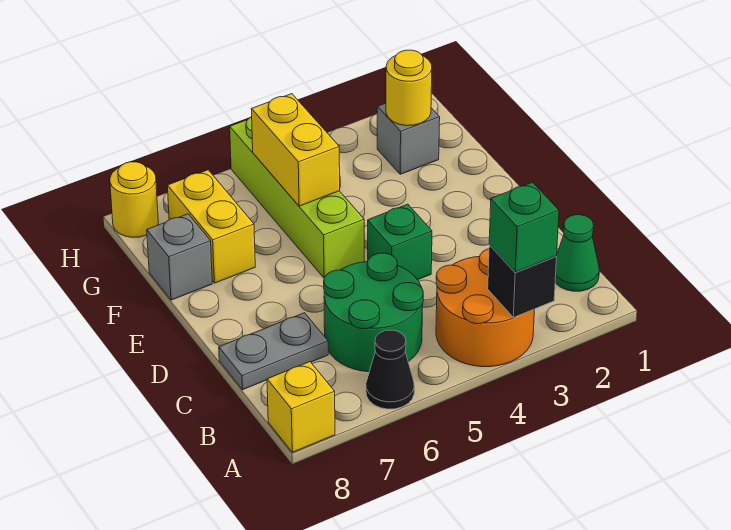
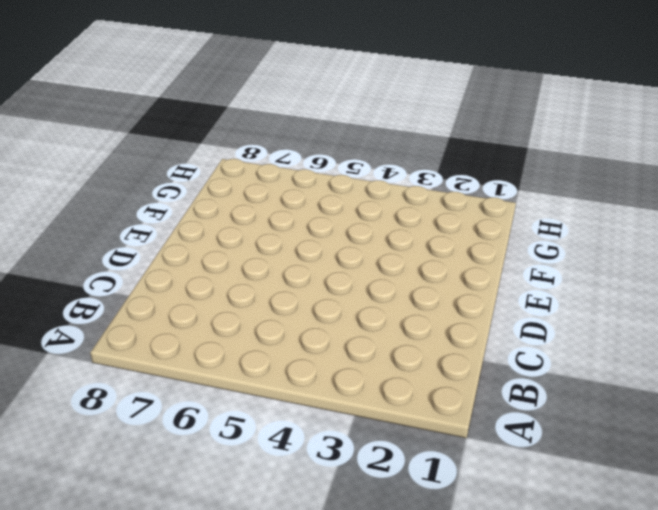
none -> orange round brick A3:B4 level 1
none -> black cone A6 level 1
none -> yellow brick A8 level 1

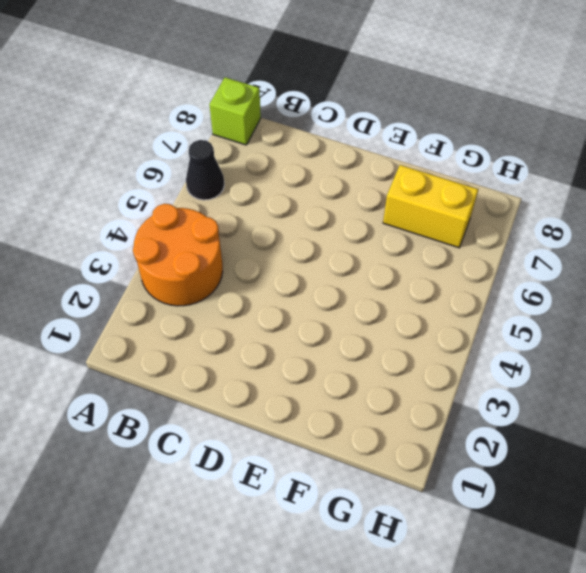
lime brick A8 level 1 -> yellow brick A8 level 1
none -> green cone B1 level 1
none -> green round brick B5:C6 level 1
none -> grey plate C7:C8 level 1

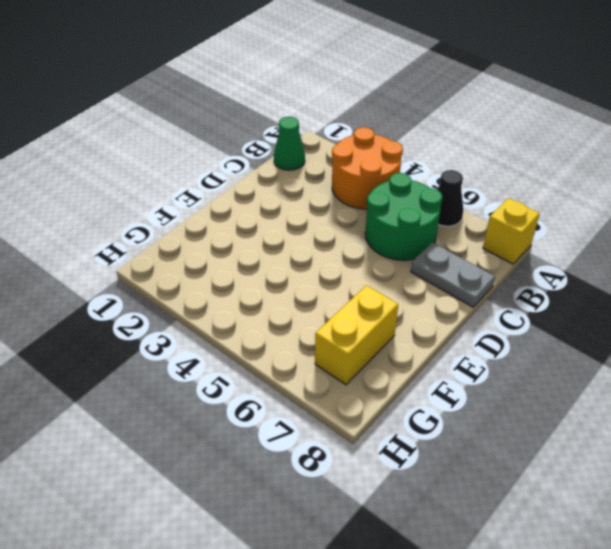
none -> green brick D4 level 1
none -> lime brick E5:H5 level 1
none -> grey brick F8 level 1

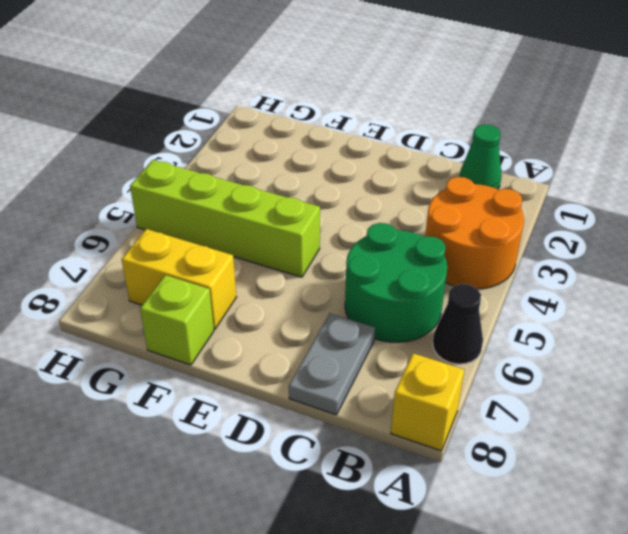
lime brick F8 level 1 -> grey brick F8 level 1
none -> green brick D4 level 1
none -> grey brick G2 level 1
none -> yellow round brick H8 level 1

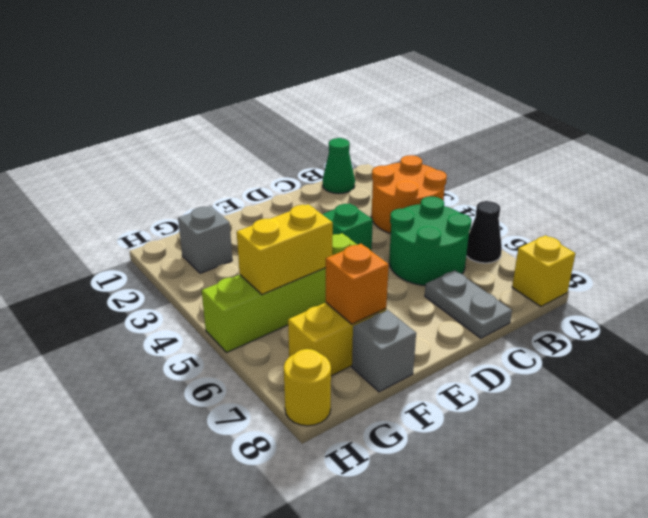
orange brick F7 level 2 -> none
none -> black brick A3 level 2
none -> yellow round brick G2 level 2
none -> green brick A3 level 3

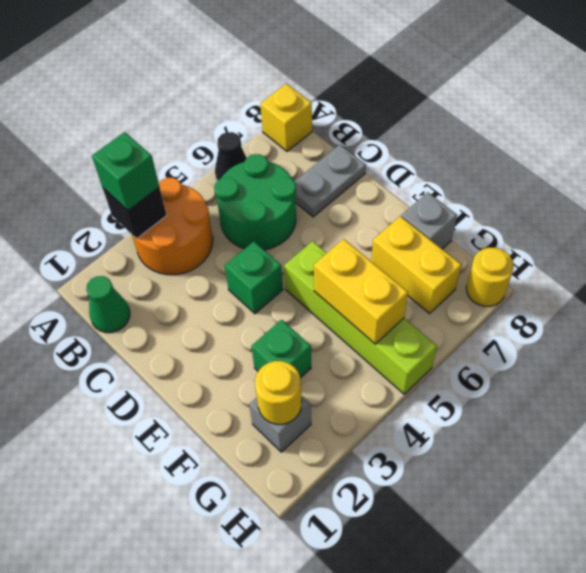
green brick F3 level 1 -> none

